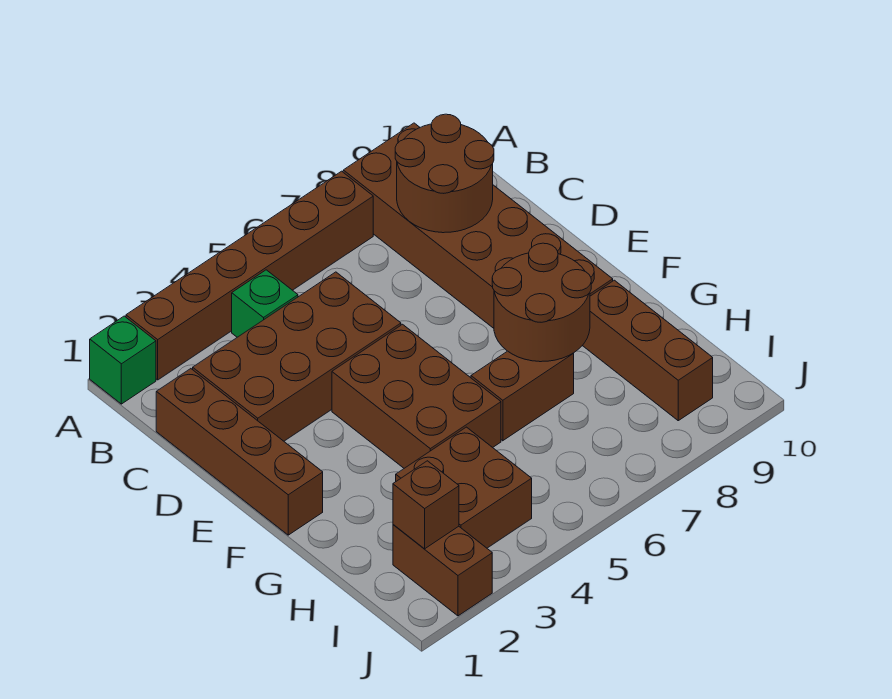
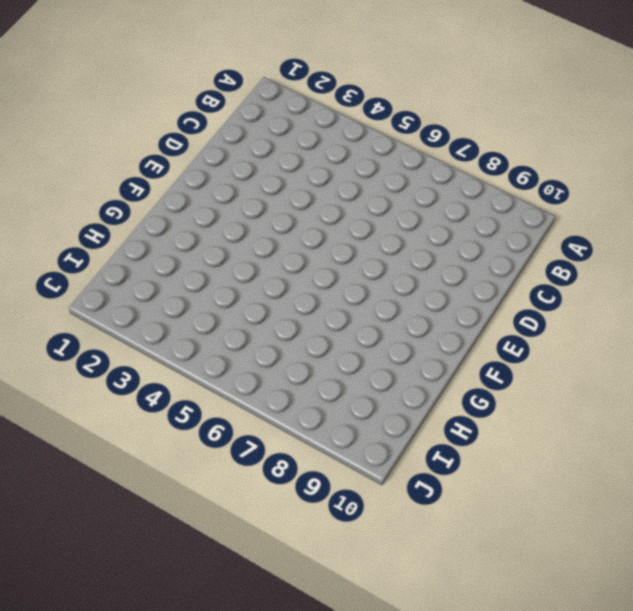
none -> green brick A1 level 1
none -> brown brick A2:A7 level 1
none -> brown brick A8:F9 level 1

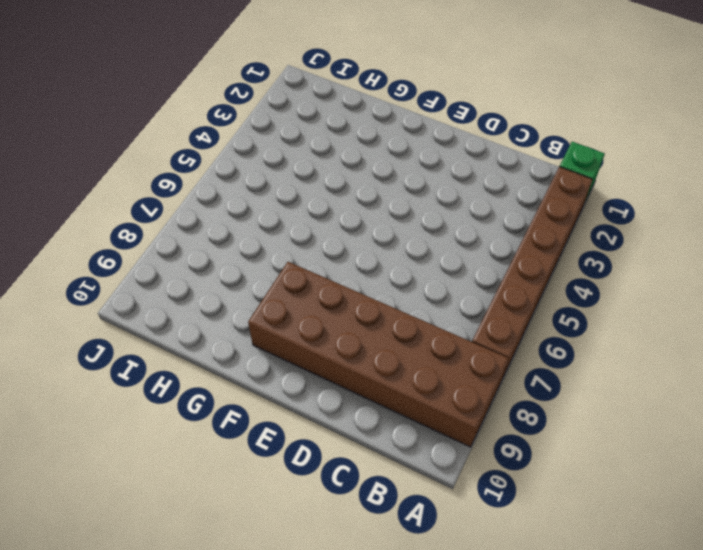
none -> green brick B4 level 1
none -> brown brick C1:F1 level 1
none -> brown brick C2:D5 level 1

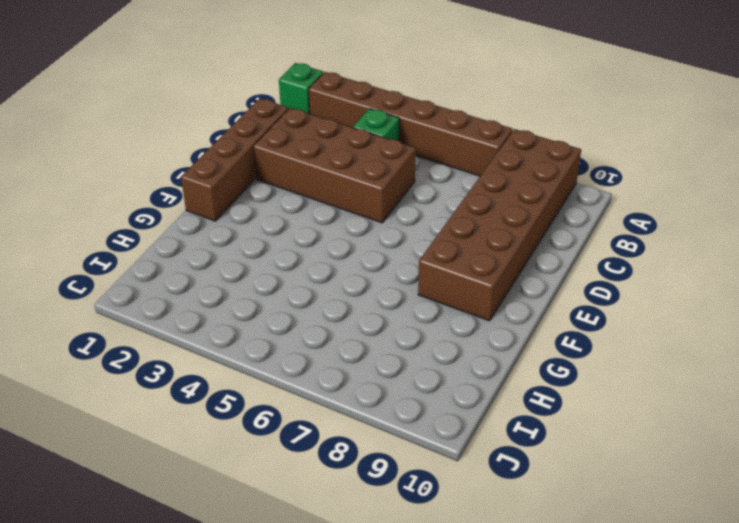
none -> brown brick E4:G5 level 1
none -> brown brick G6:G7 level 1
none -> brown brick G9:I9 level 1

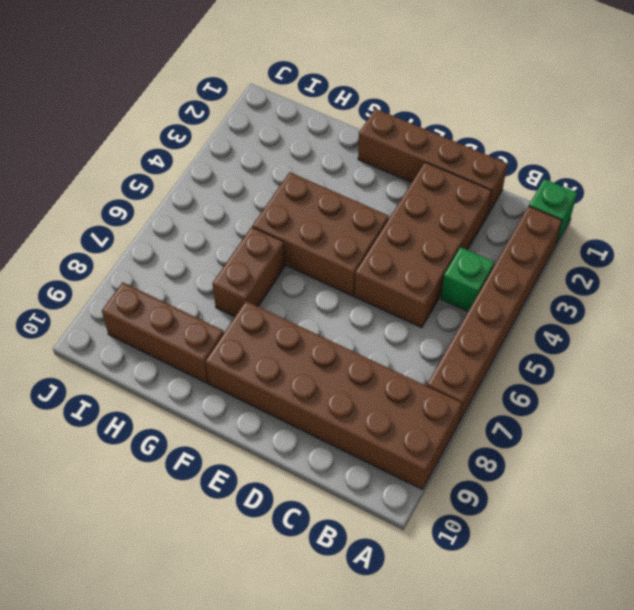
none -> brown brick H3:I4 level 1
none -> brown brick I2:J2 level 1
none -> brown round brick B8:C9 level 2

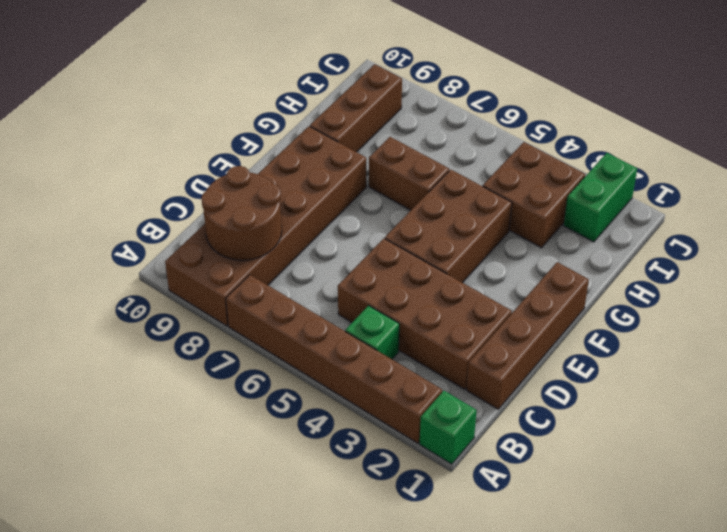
green brick I2:J2 level 1 -> brown brick I2:J2 level 1
none -> brown round brick F7:G8 level 2
none -> brown brick I2 level 2

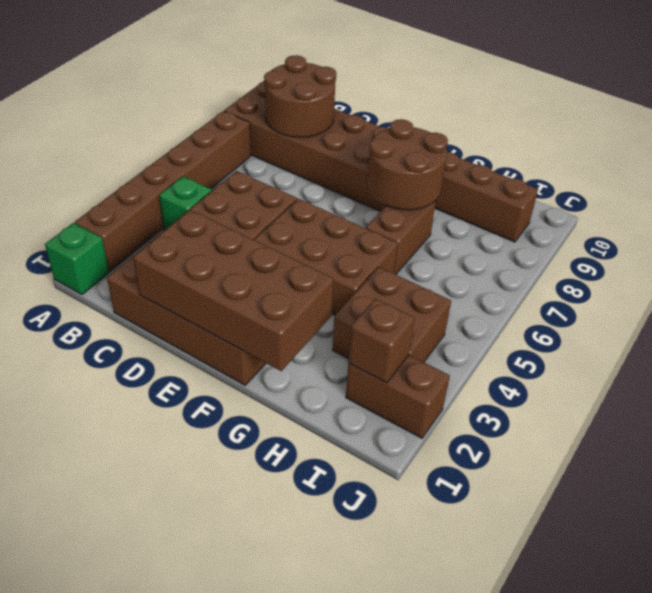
brown brick D1:G2 level 2 -> none

